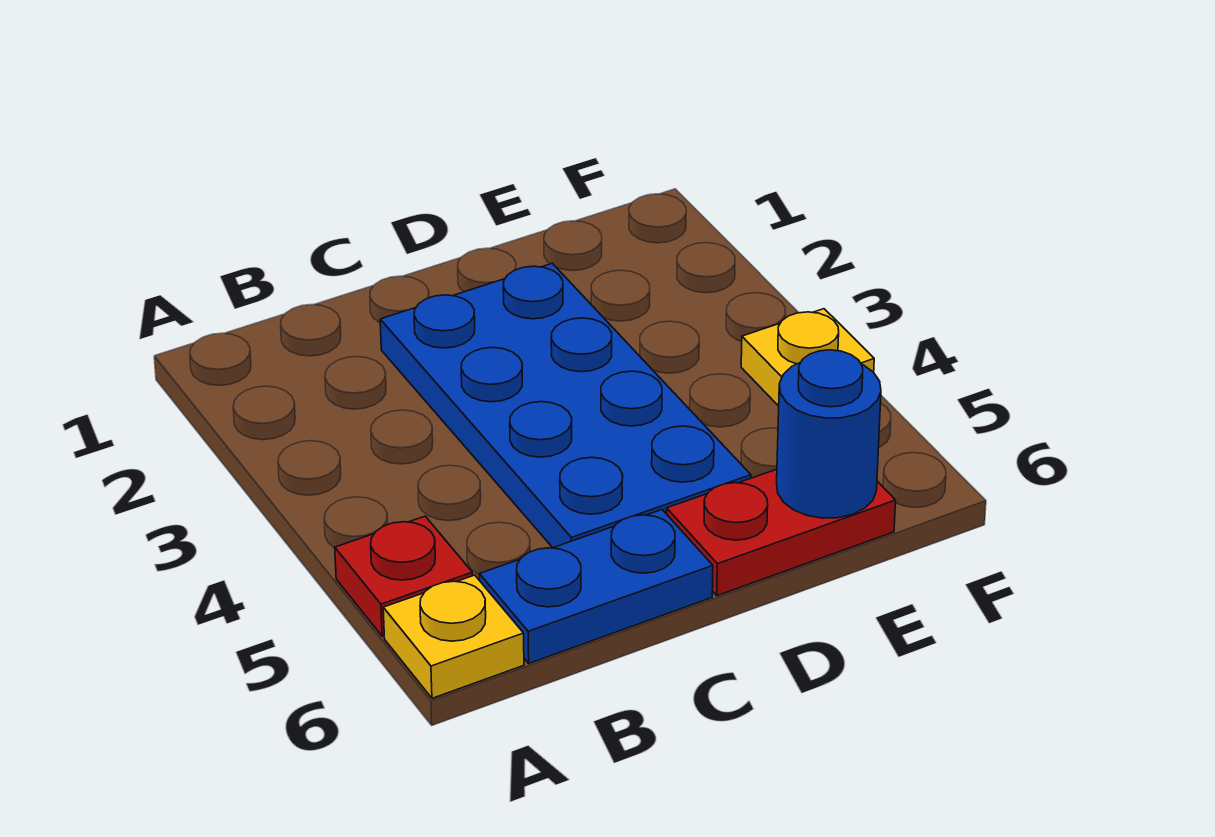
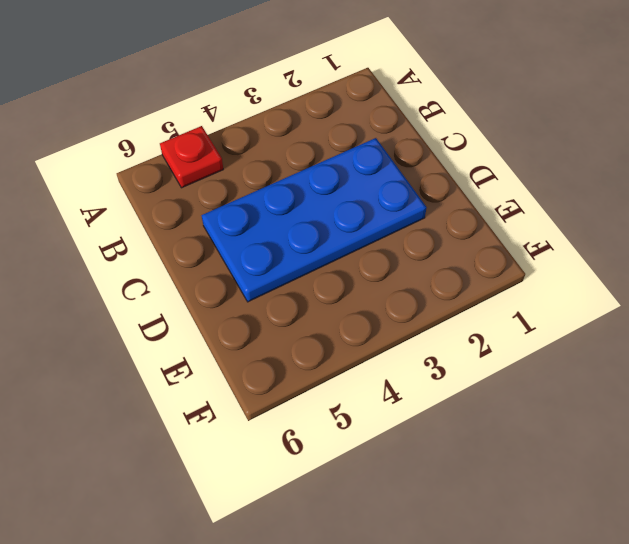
none -> yellow plate A6 level 1
none -> blue plate B6:C6 level 1

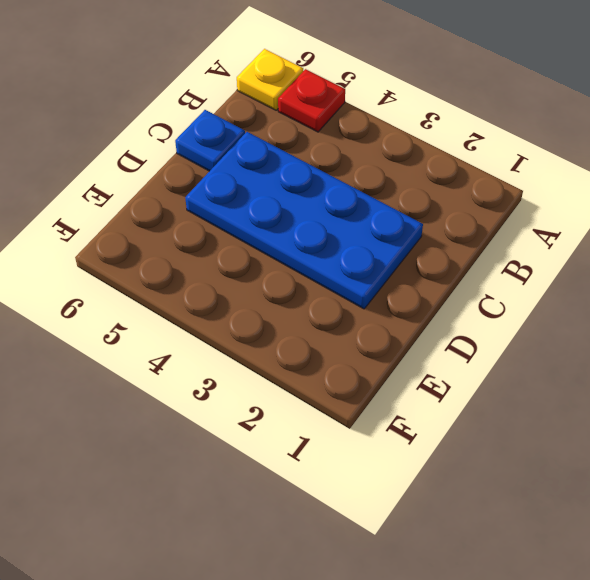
blue plate C6 level 1 -> blue plate B6:C6 level 1
none -> red plate D6:E6 level 1
none -> yellow plate F4 level 1

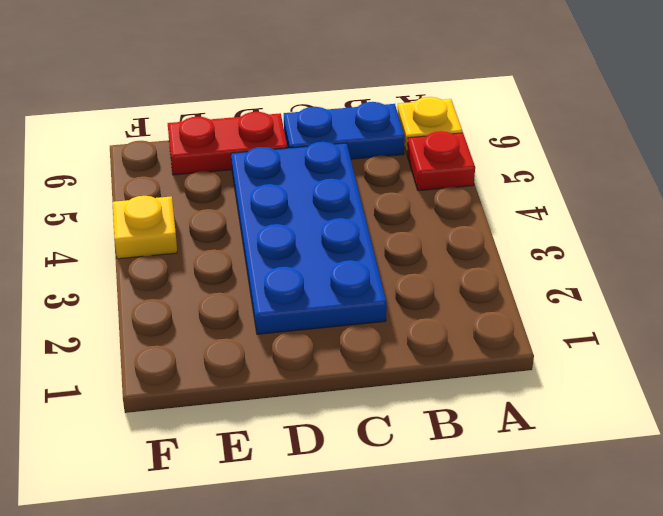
none -> blue round brick E6 level 2

